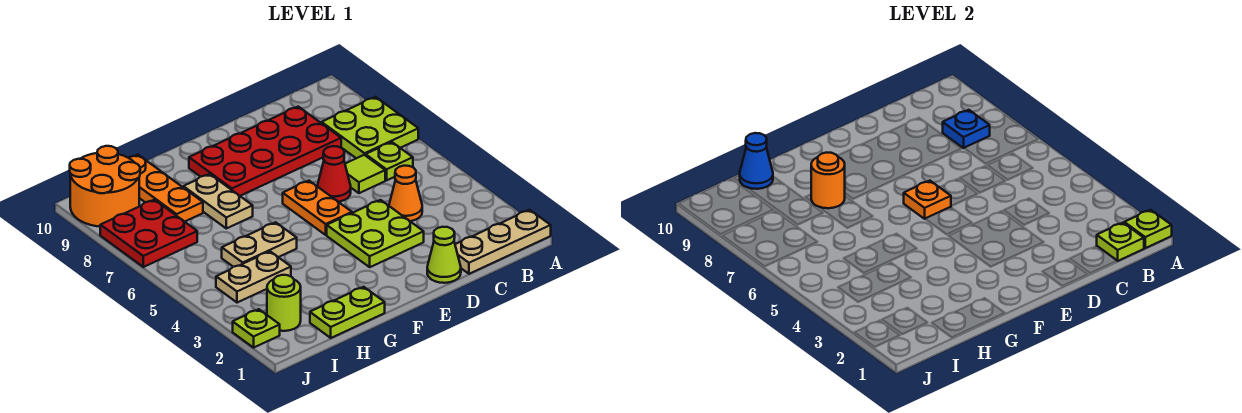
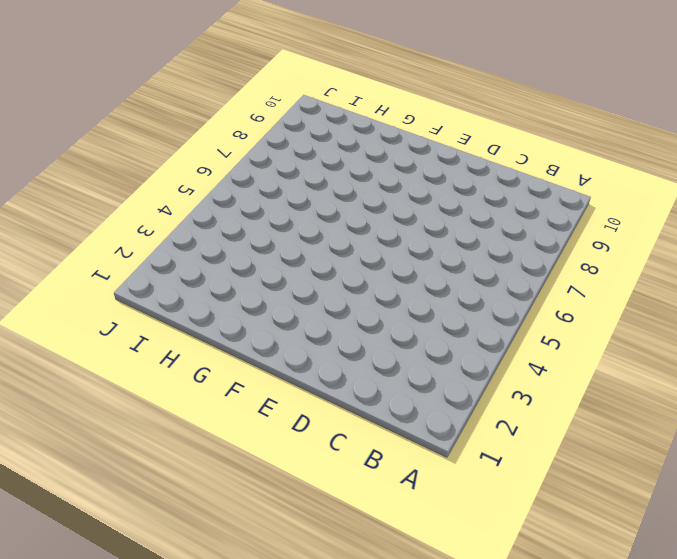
none -> tan plate A1:C1 level 1
none -> lime plate A7:B8 level 1
none -> lime plate B6 level 1

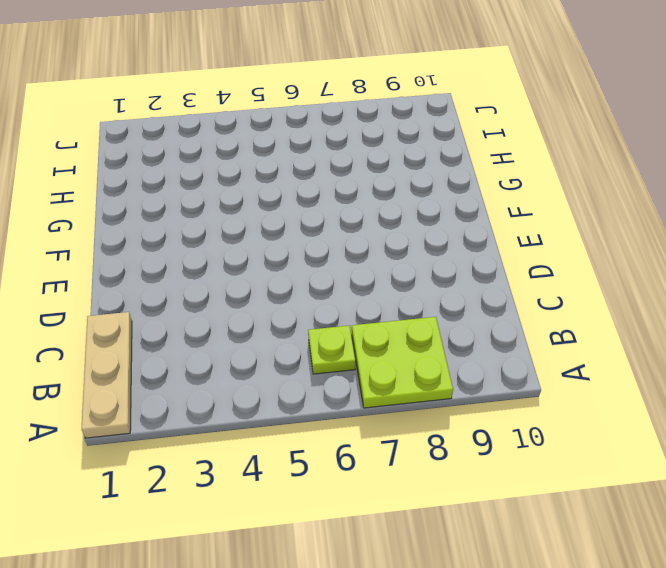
none -> orange cone C4 level 1
none -> lime tile C6 level 1
none -> red plate C8:F9 level 1

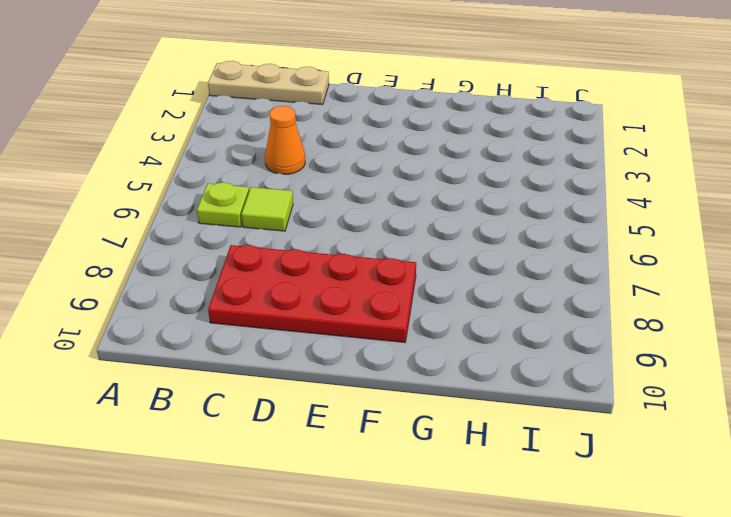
none -> lime plate A7:B8 level 1
none -> lime cone D1 level 1
none -> lime plate D3:E4 level 1

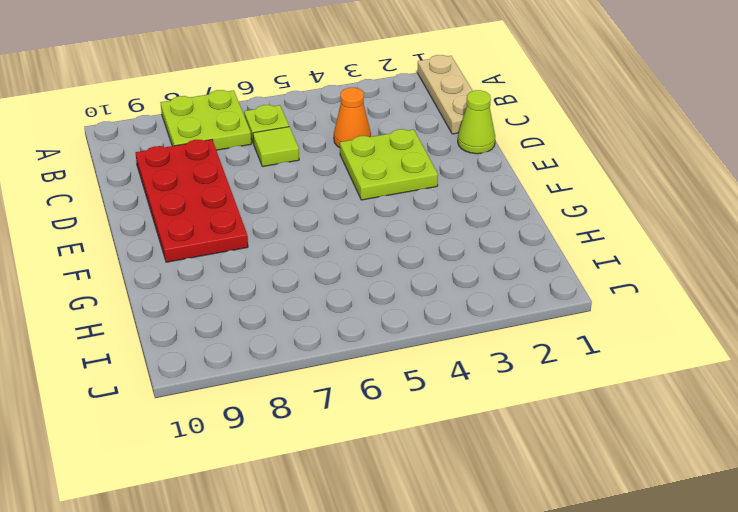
none -> red cone D6 level 1
none -> orange plate E5:E6 level 1
none -> lime plate G1:H1 level 1

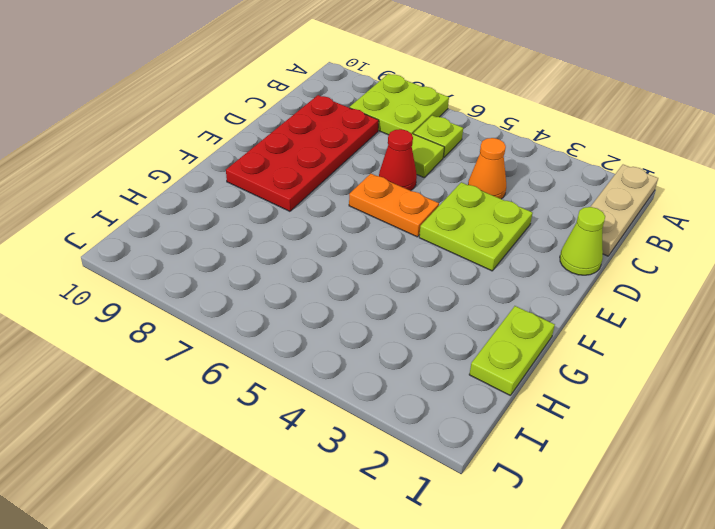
none -> tan plate G5:H5 level 1
none -> tan plate G7:G8 level 1
none -> tan plate H4:I4 level 1

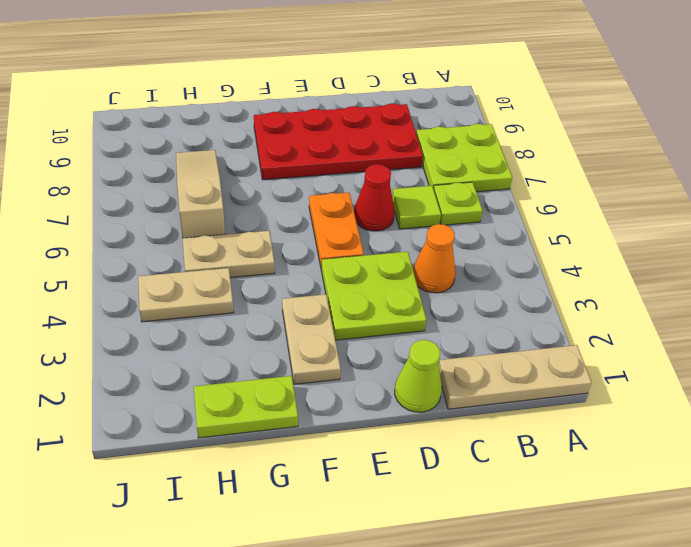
tan plate F2:F3 level 1 -> tan plate G7:G8 level 1
tan slope H6:H8 level 1 top 6 -> orange plate H8:H10 level 1
none -> lime round brick I2 level 1
none -> red plate I7:J8 level 1
none -> orange round brick I9:J10 level 1

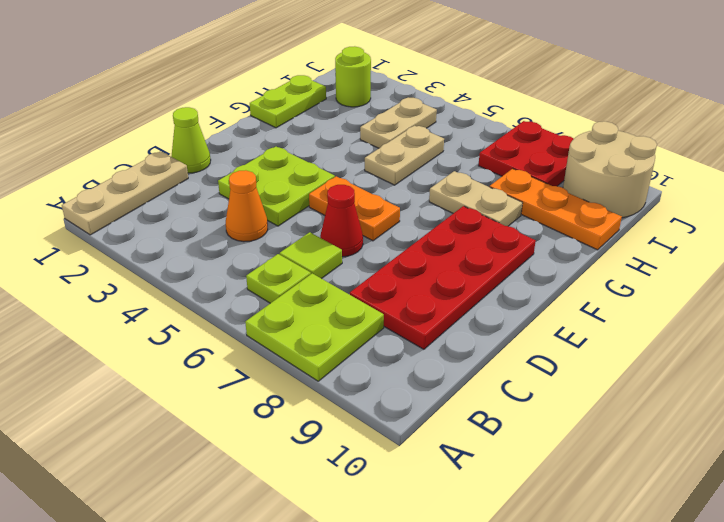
tan round brick I9:J10 level 1 -> orange round brick I9:J10 level 1
none -> lime plate J2 level 1
none -> lime plate A1 level 2
none -> lime plate B1 level 2

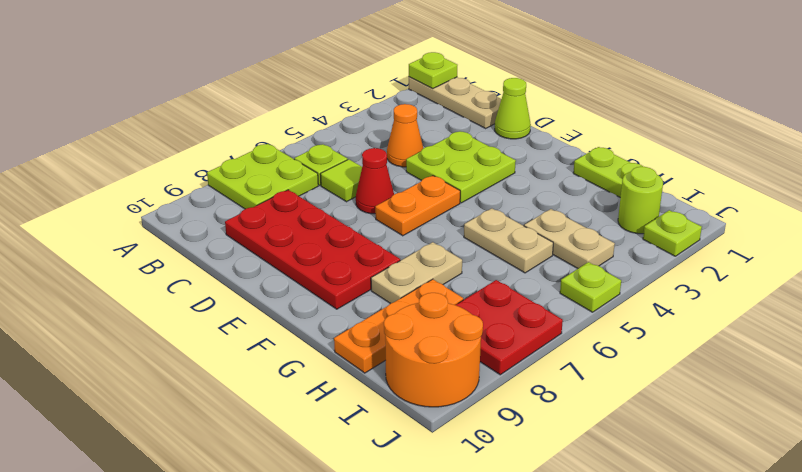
lime plate J5 level 1 -> lime plate B1 level 2
none -> blue plate B8 level 2
none -> orange plate E6 level 2
none -> orange round brick G8 level 2

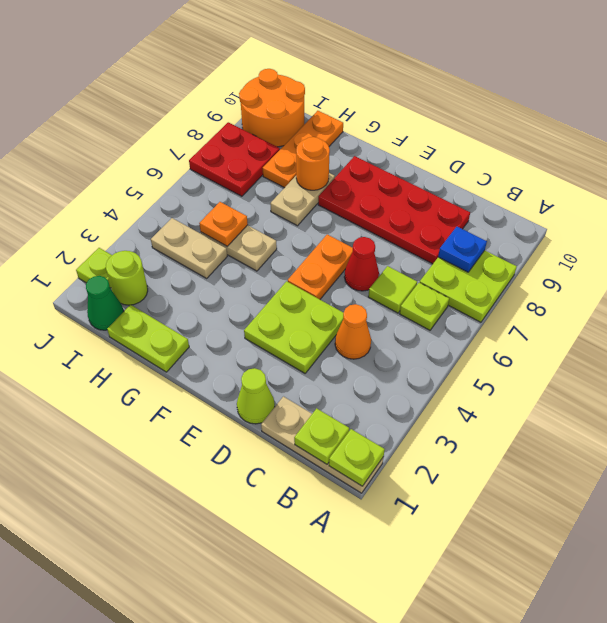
orange plate H5 level 2 -> orange plate E6 level 2
green cone I1 level 1 -> none
none -> blue cone H10 level 2

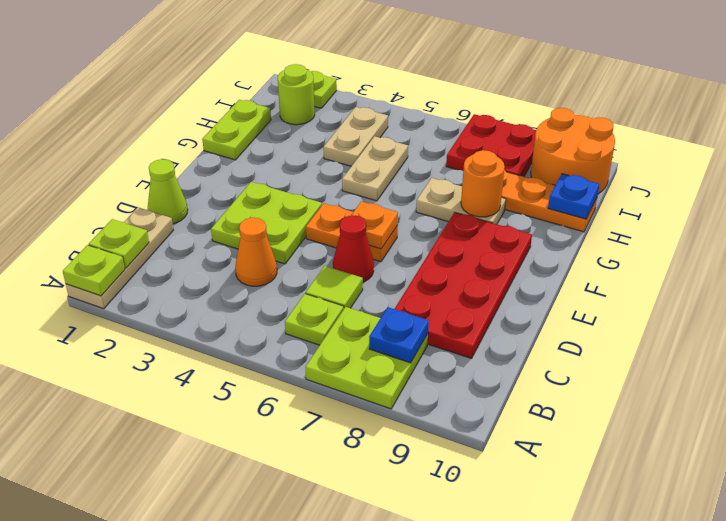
blue plate H10 level 2 -> blue cone H10 level 2

